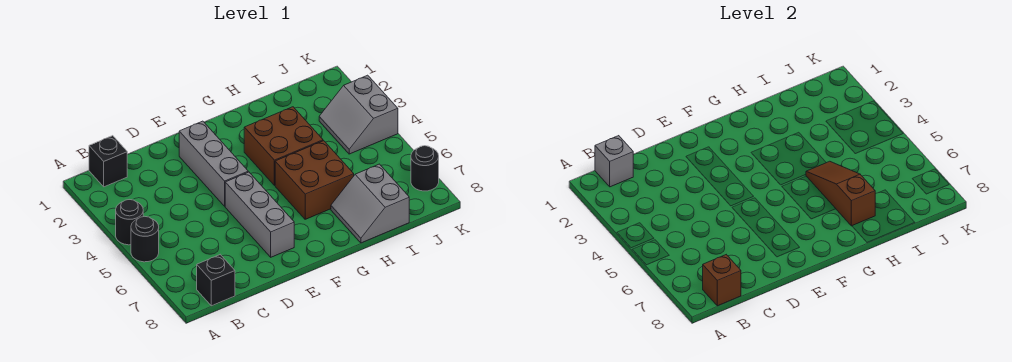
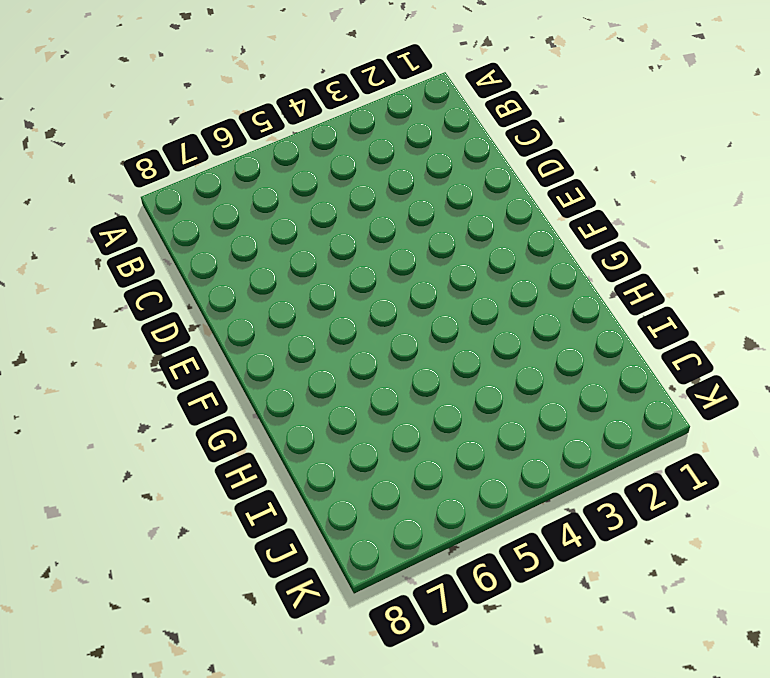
none -> black round brick A4 level 1
none -> black round brick A5 level 1
none -> black brick B1 level 1

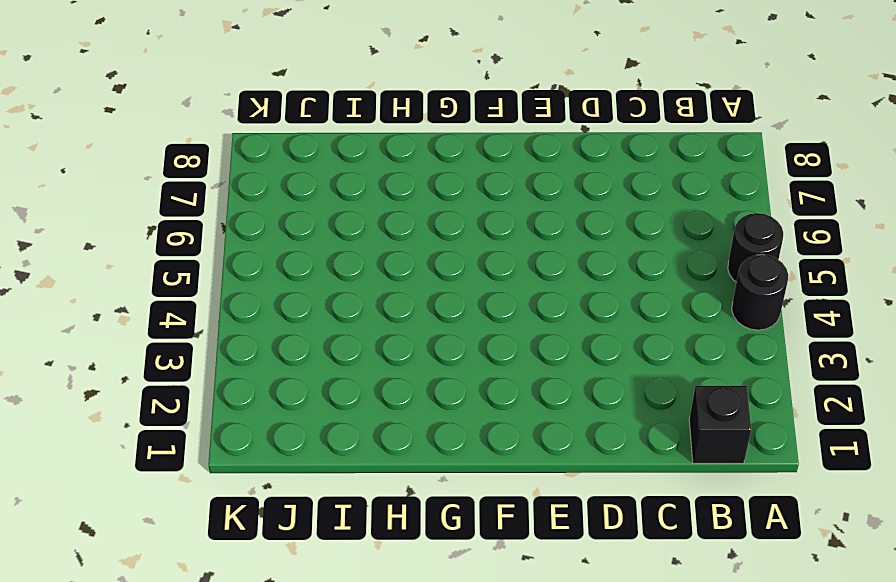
none -> black brick B8 level 1
none -> grey brick E2:E4 level 1
none -> grey brick E5:E7 level 1

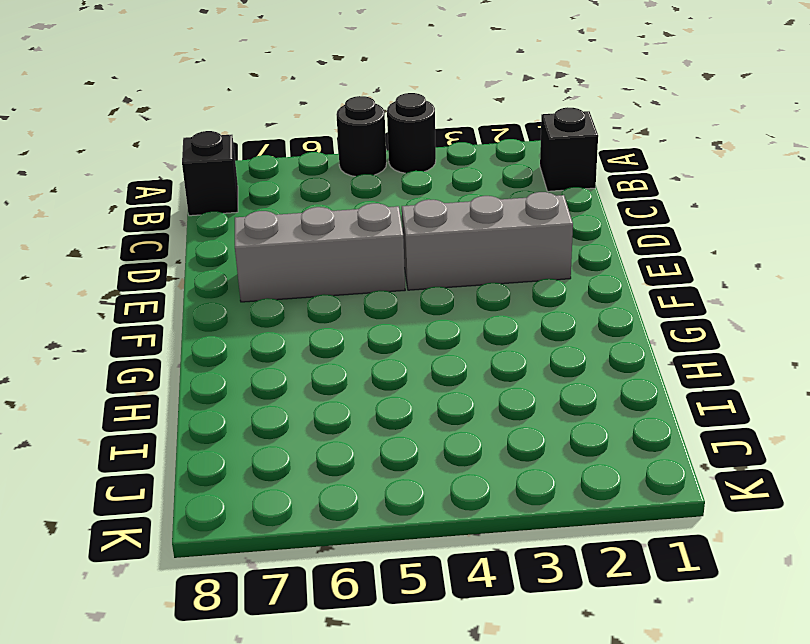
none -> brown brick G3:H4 level 1
none -> brown brick G5:H6 level 1
none -> grey slope H7:I8 level 1 top I

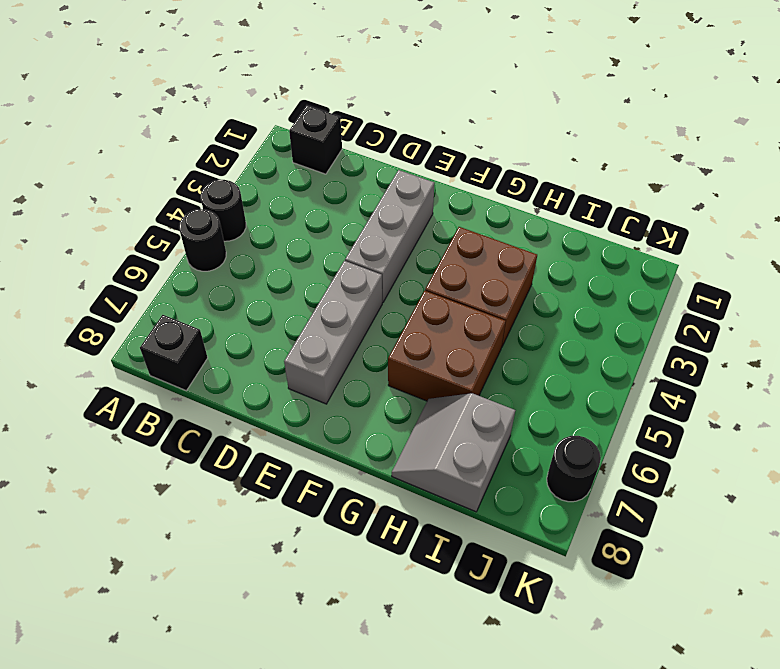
none -> grey slope J3:K4 level 1 top K
none -> grey brick B1 level 2
none -> brown brick B8 level 2

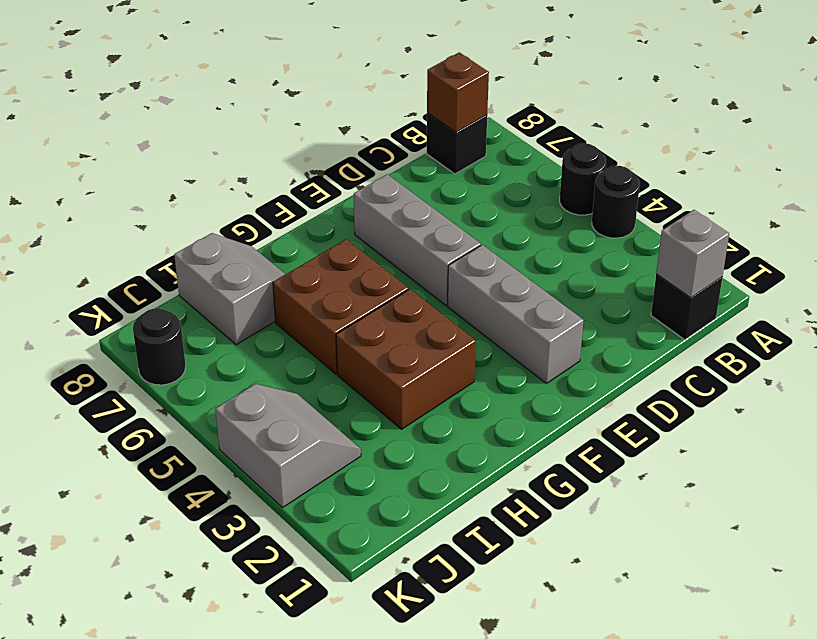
none -> brown slope H5:H7 level 2 top 7

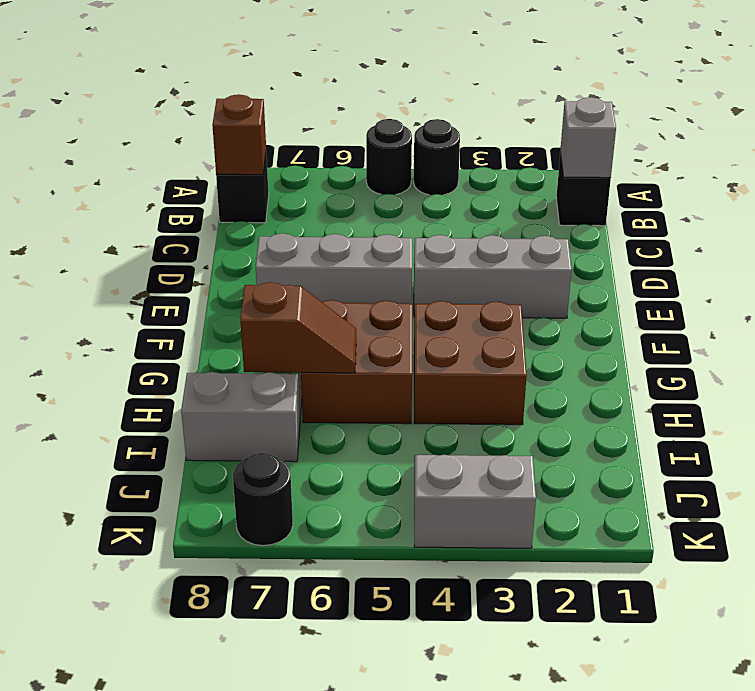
brown slope H6:H7 level 2 top 7 -> brown slope H5:H7 level 2 top 7

